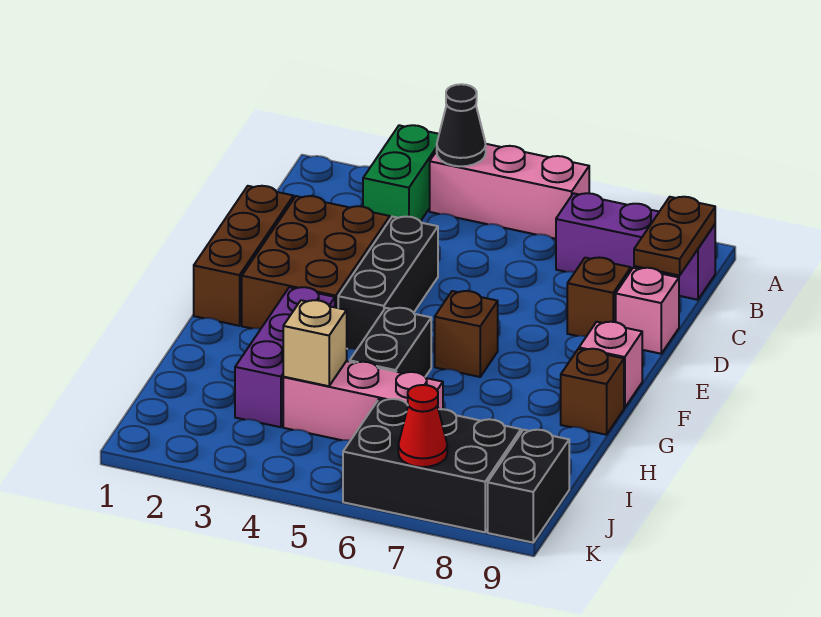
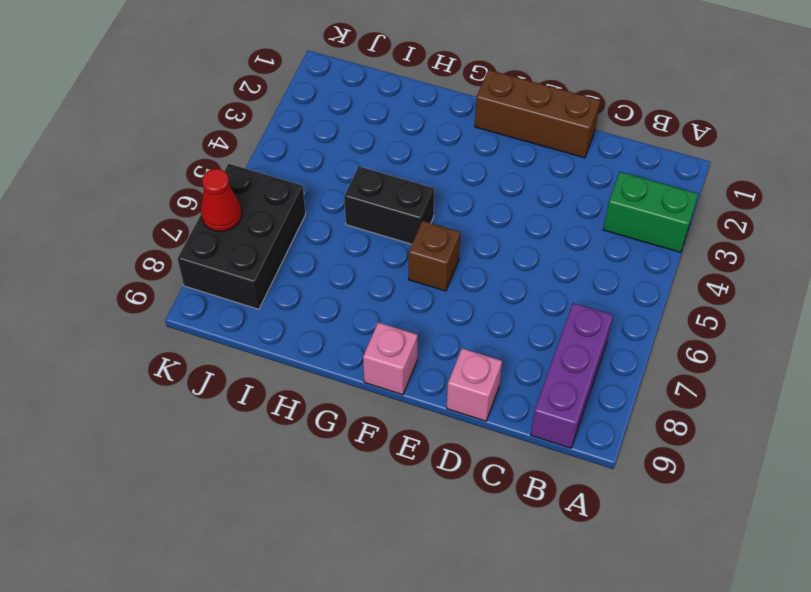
none -> pink brick A4:A6 level 1
none -> brown brick D2:F3 level 1
none -> black brick D4:F4 level 1

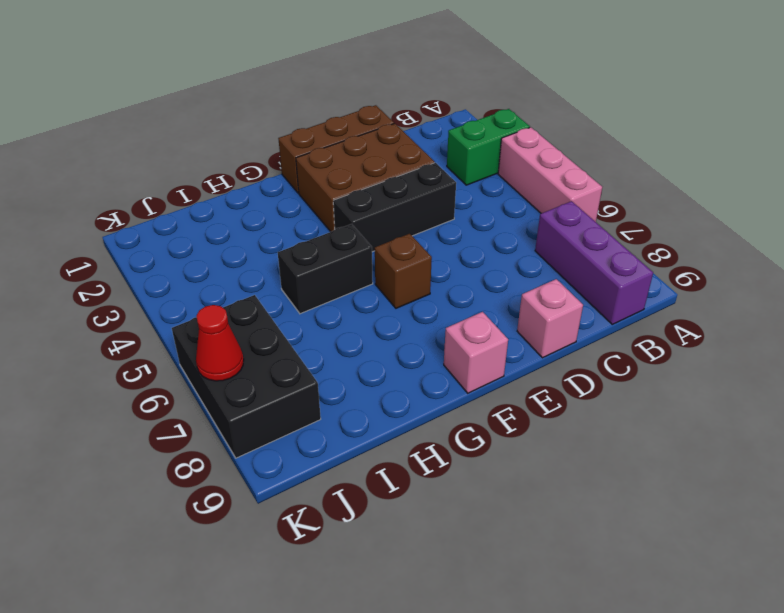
none -> brown brick D8 level 1
none -> purple brick G3:I3 level 1
none -> brown brick G9 level 1

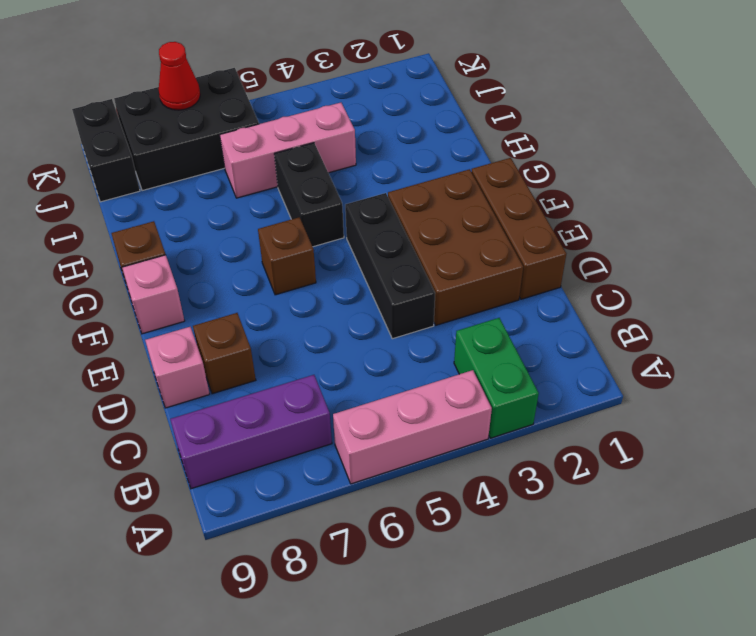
none -> purple brick G3:I3 level 1
none -> black cone A4 level 2
none -> brown plate B9:C9 level 2

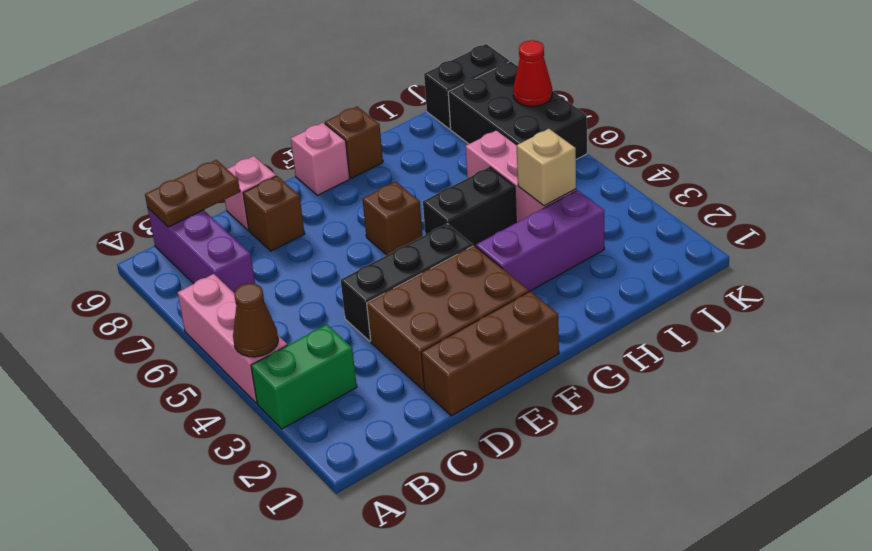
brown cone A4 level 2 -> black cone A4 level 2

